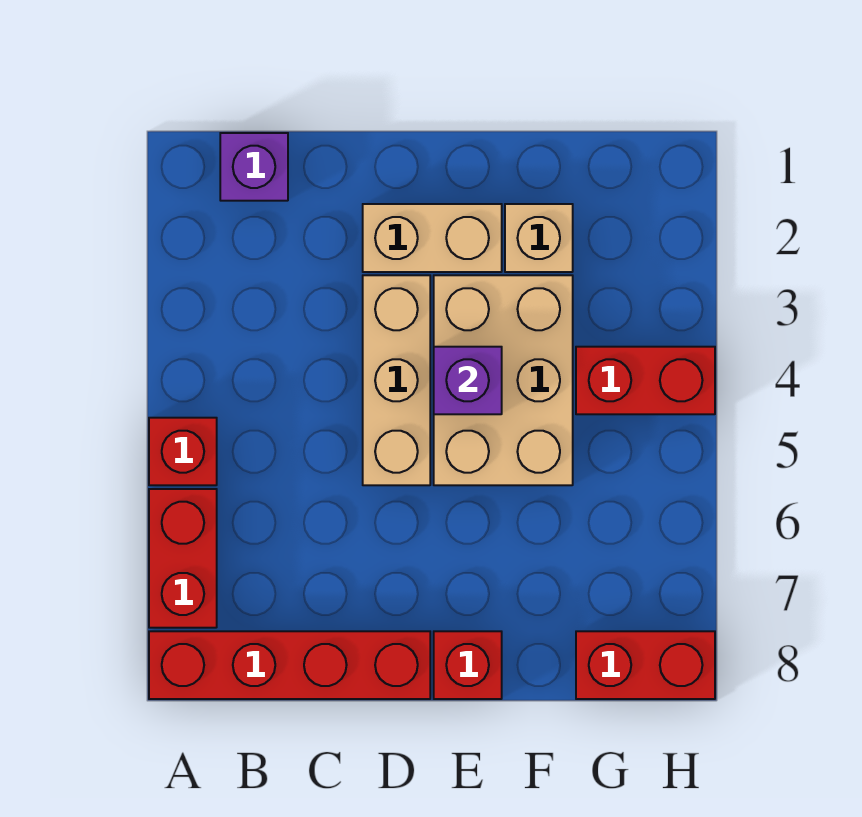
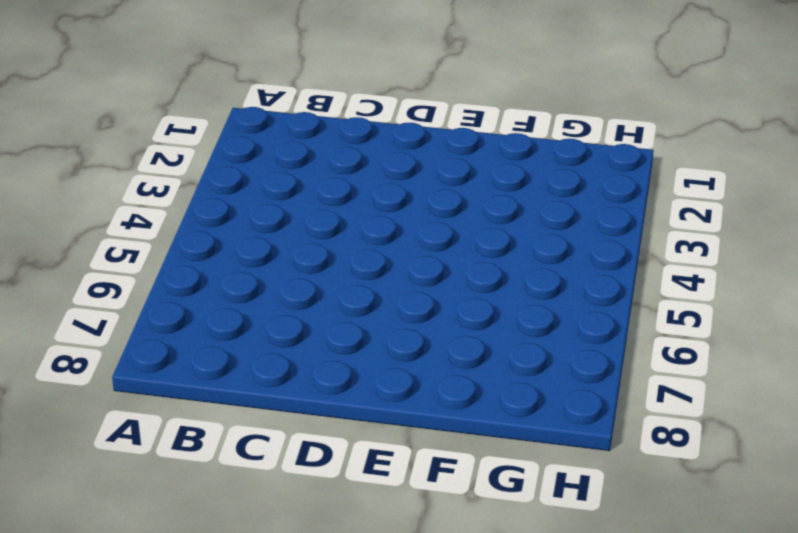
none -> red brick A5 level 1
none -> red brick A6:A7 level 1
none -> red brick A8:D8 level 1

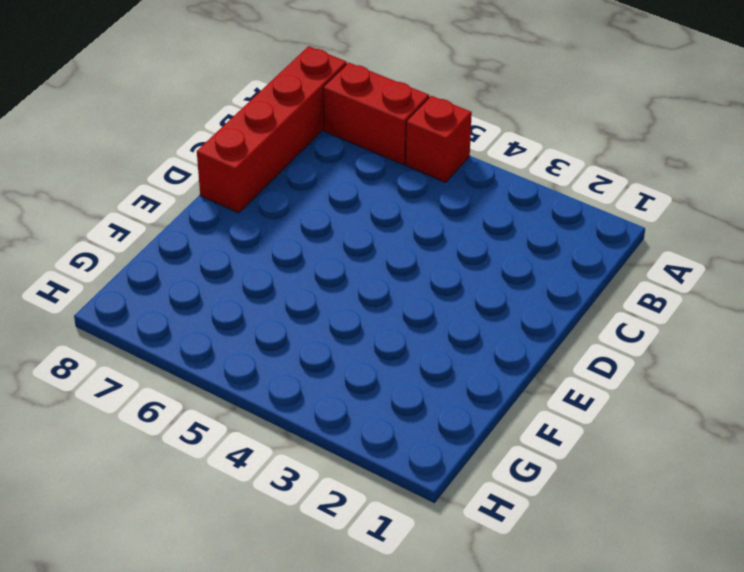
none -> purple brick B1 level 1
none -> tan brick D2:E2 level 1
none -> tan brick D3:D5 level 1

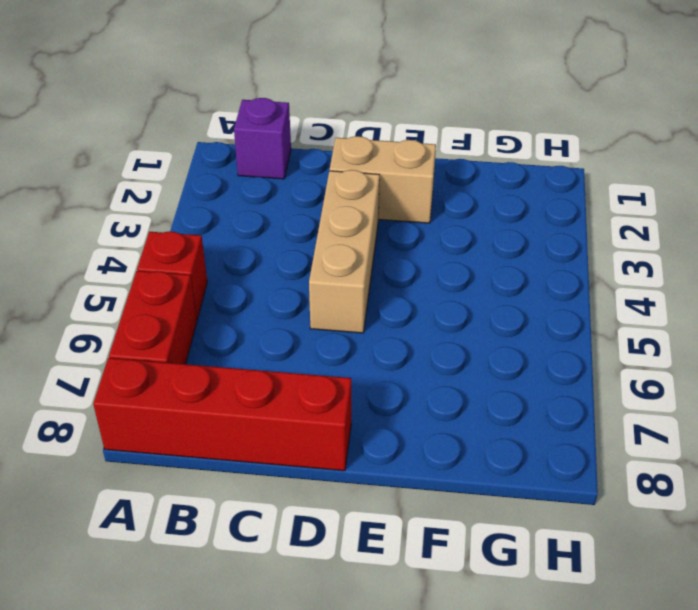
none -> tan brick E3:F5 level 1
none -> red brick E8 level 1
none -> tan brick F2 level 1

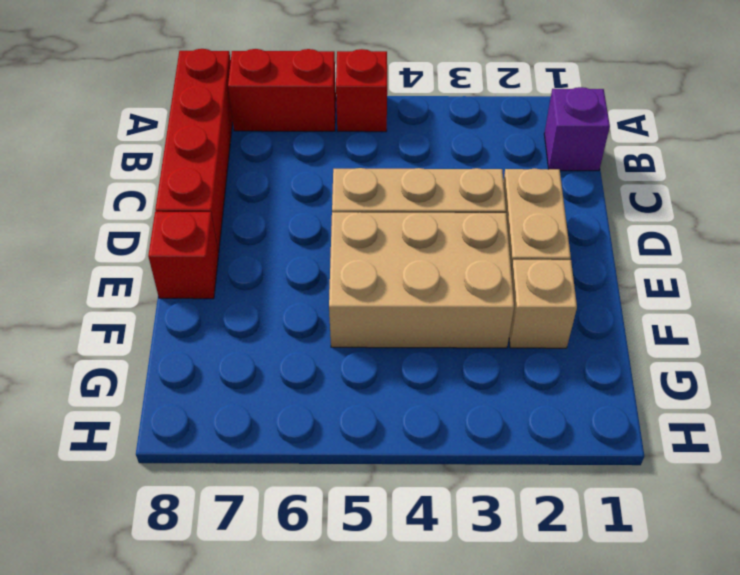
none -> red brick G4:H4 level 1
none -> red brick G8:H8 level 1
none -> purple brick E4 level 2

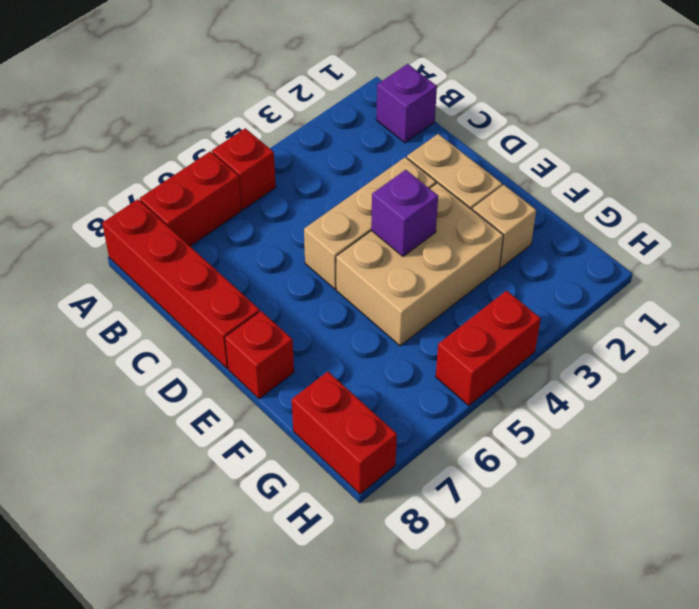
red brick H4:H5 level 1 -> red brick G4:H4 level 1

